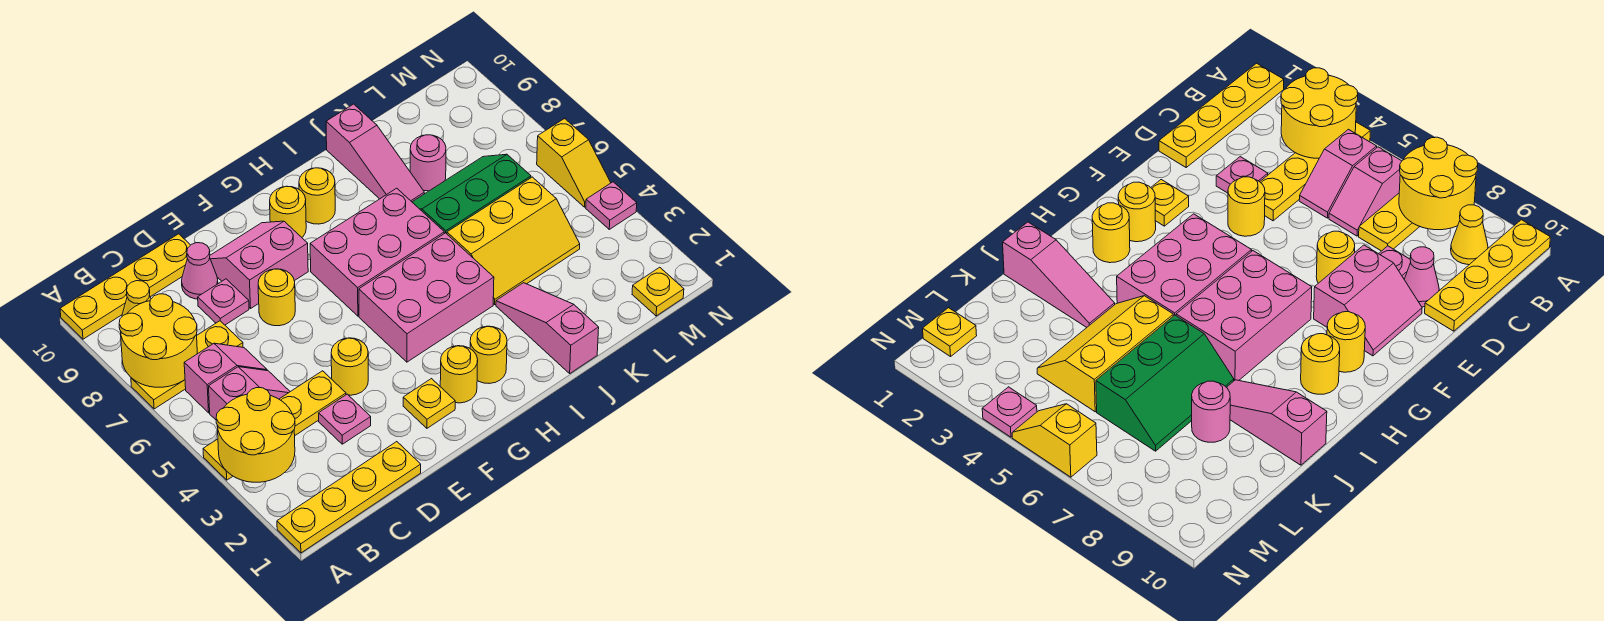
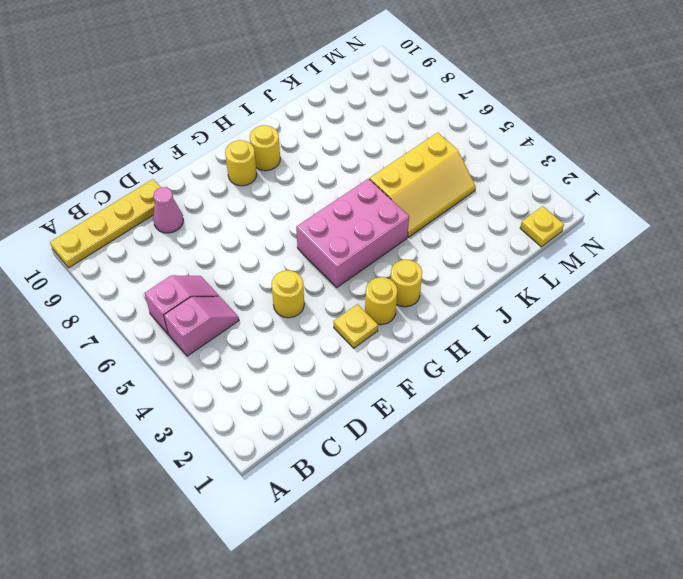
none -> yellow plate A1:D1 level 1
none -> yellow plate A4:D4 level 1
none -> yellow plate A7:C7 level 1
none -> yellow cone B9 level 1

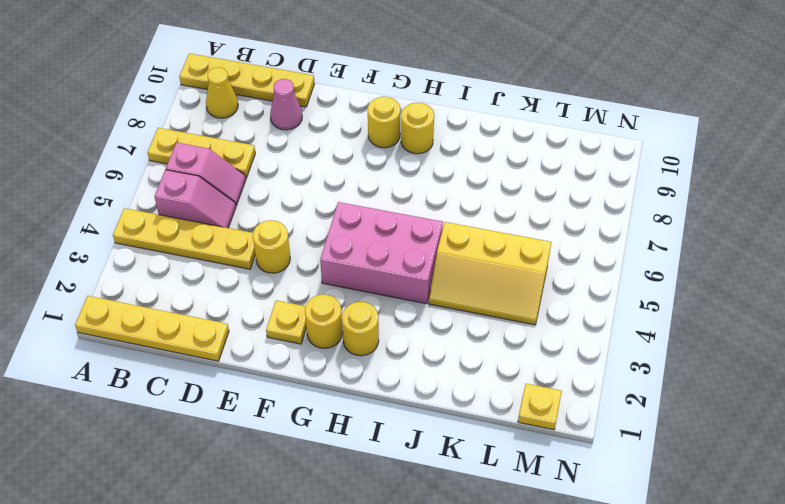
none -> pink plate D3 level 1
none -> pink plate D8 level 1
none -> yellow round brick E7 level 1
none -> pink slope E8:F9 level 1 top 8

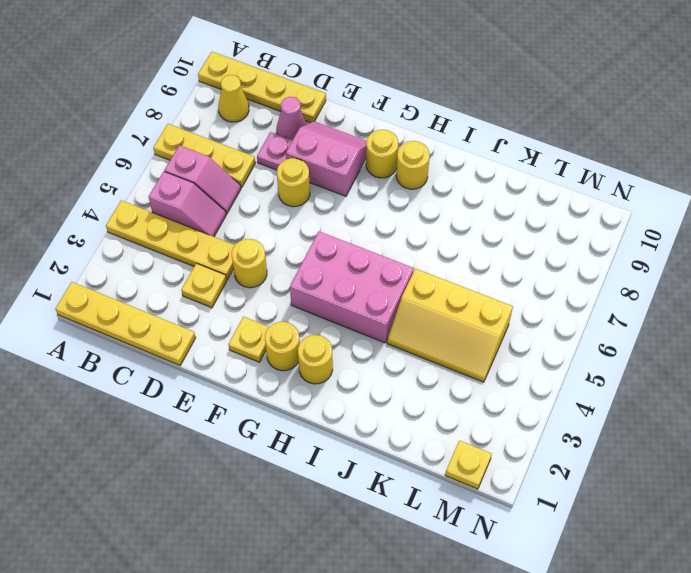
yellow plate D3 level 1 -> pink plate D3 level 1
none -> pink brick G6:I7 level 1
none -> pink slope J1:J3 level 1 top 1
none -> green slope J6:L7 level 1 top 6
none -> pink slope J8:J10 level 1 top 10

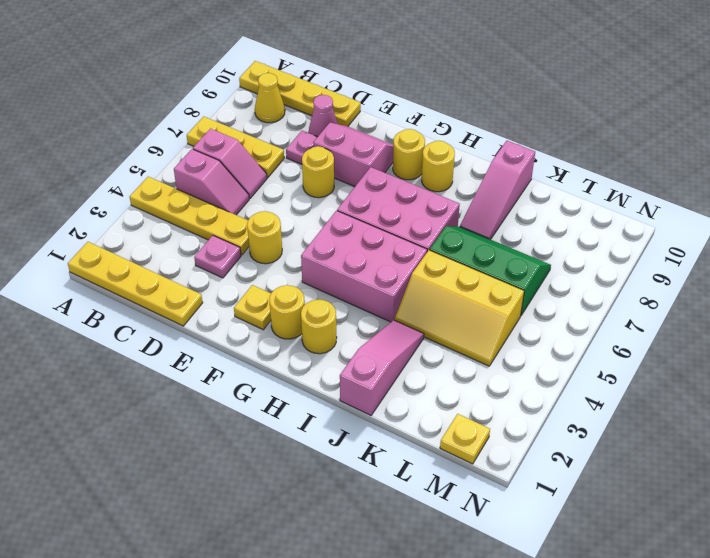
none -> pink round brick K8 level 1
none -> pink plate N4 level 1
none -> yellow slope N5:N6 level 1 top 6
none -> yellow round brick A3:B4 level 2

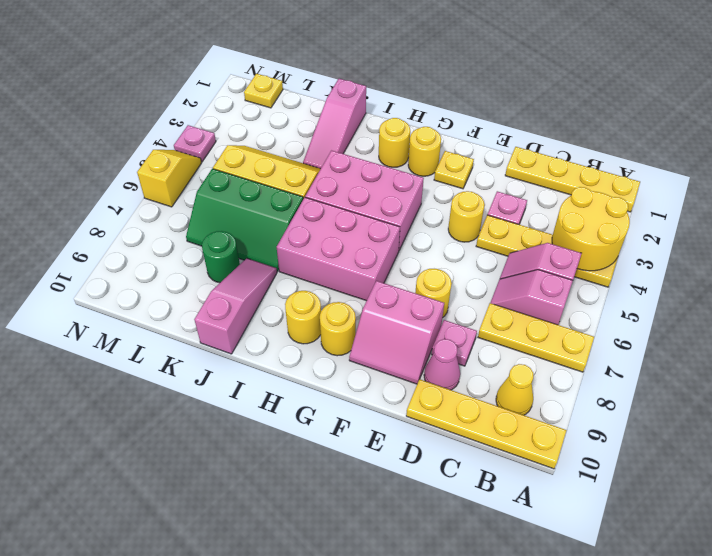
green round brick K8 level 1 -> pink round brick K8 level 1
none -> yellow round brick A7:B8 level 2

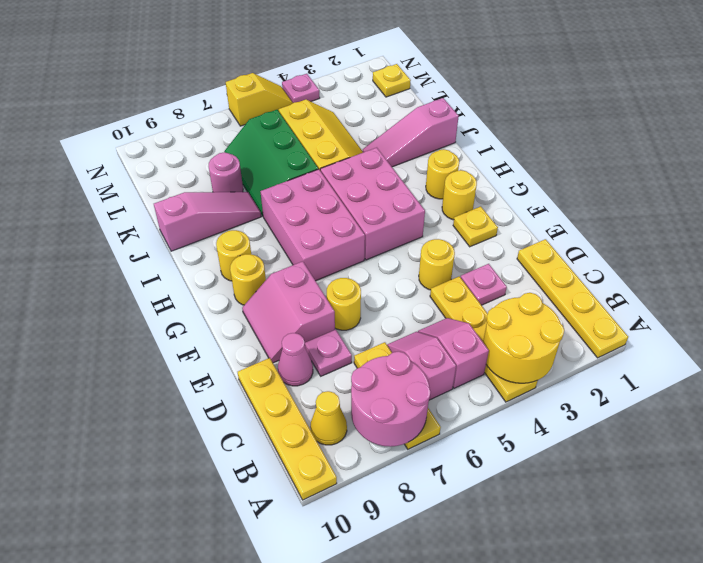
pink round brick A7:B8 level 2 -> yellow round brick A7:B8 level 2

